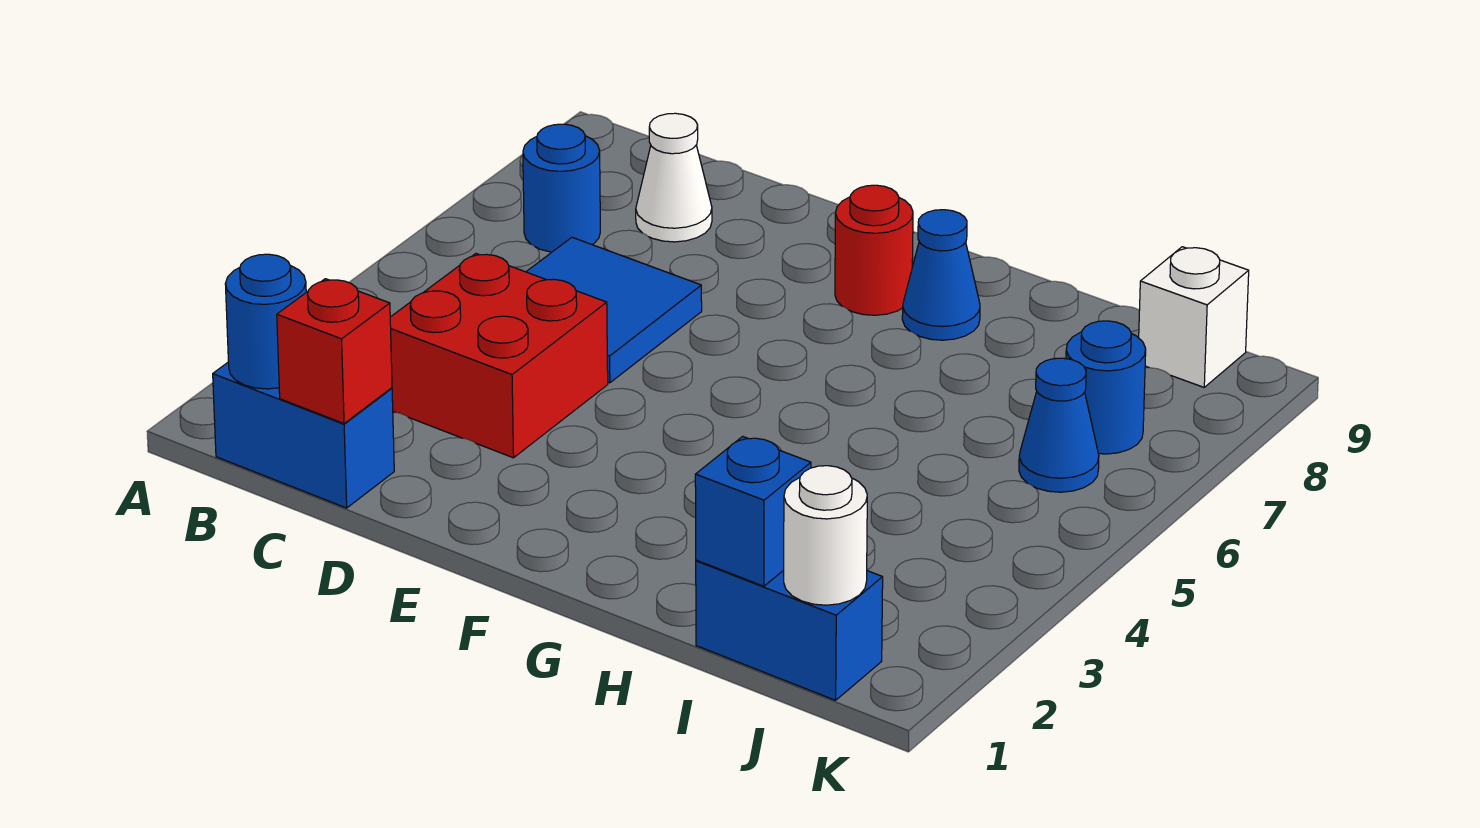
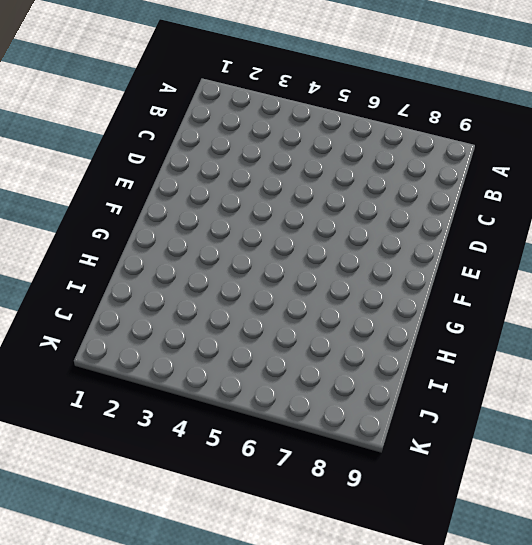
none -> blue brick B1:C1 level 1
none -> blue round brick B7 level 1
none -> red brick C3:D4 level 1

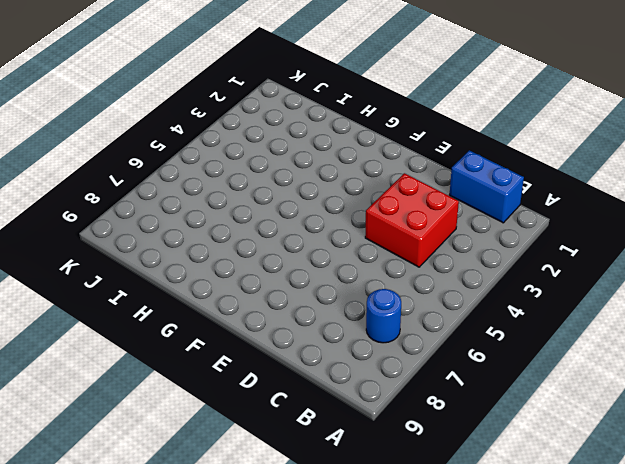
none -> blue tile C5:D6 level 1
none -> white cone C8 level 1
none -> red round brick F8 level 1

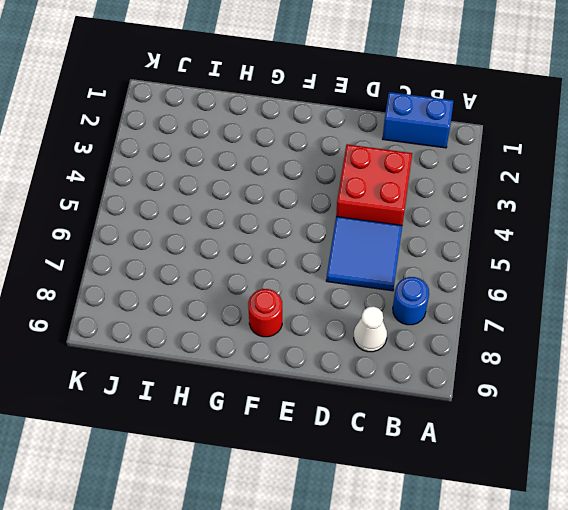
none -> blue cone G8 level 1
none -> blue brick I1:J1 level 1
none -> blue cone J6 level 1

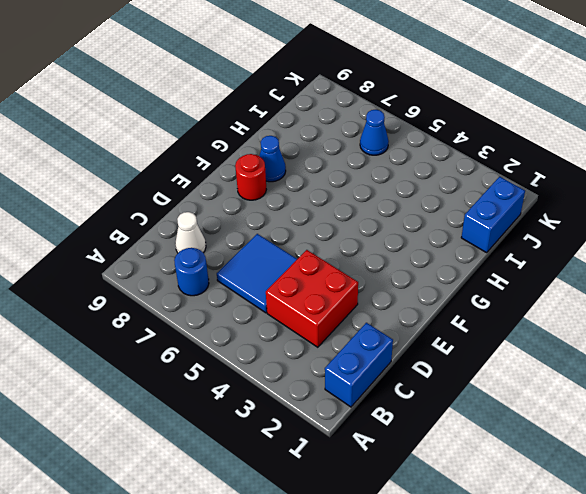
none -> blue round brick J7 level 1
none -> white brick J9 level 1
none -> blue round brick B1 level 2

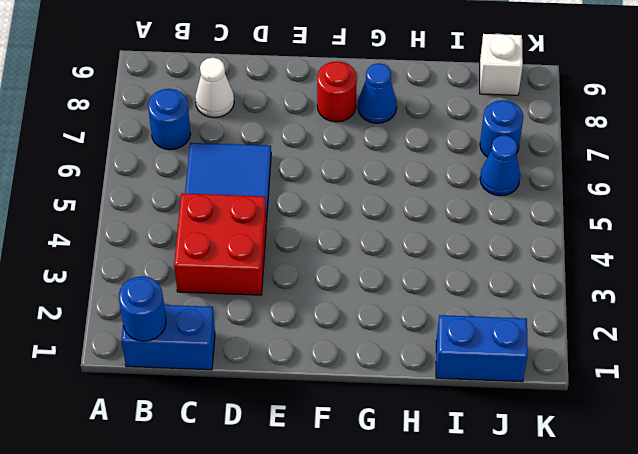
none -> red brick C1 level 2
none -> blue brick I1 level 2
none -> white round brick J1 level 2

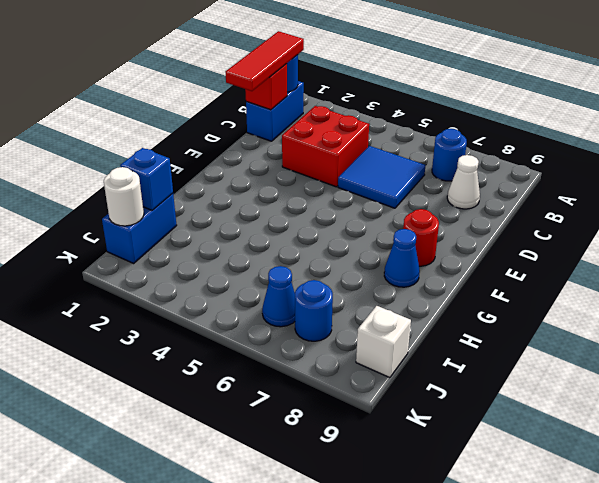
red tile B1:D1 level 3 -> none

